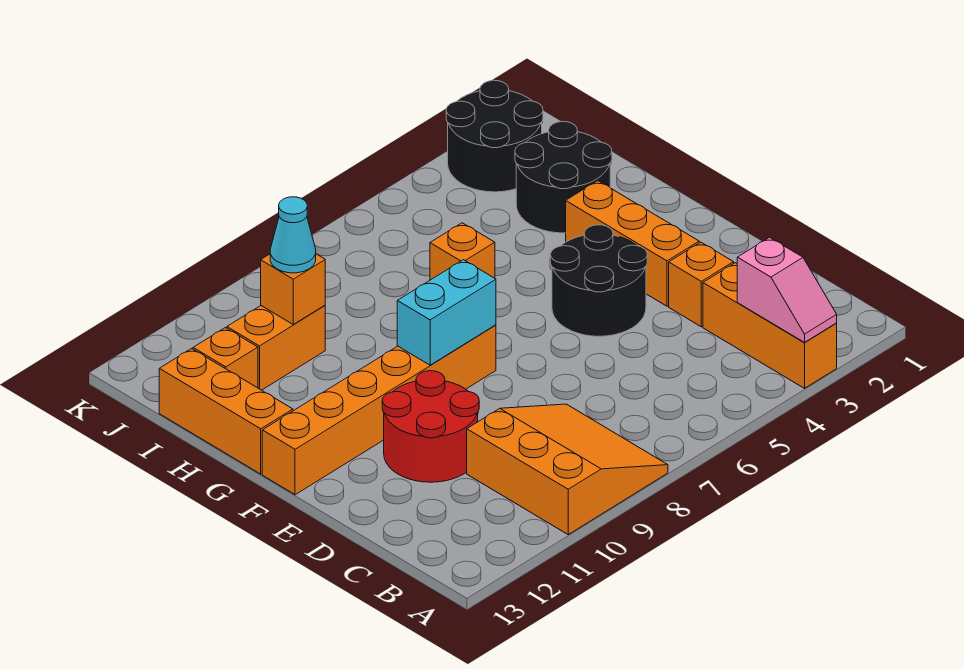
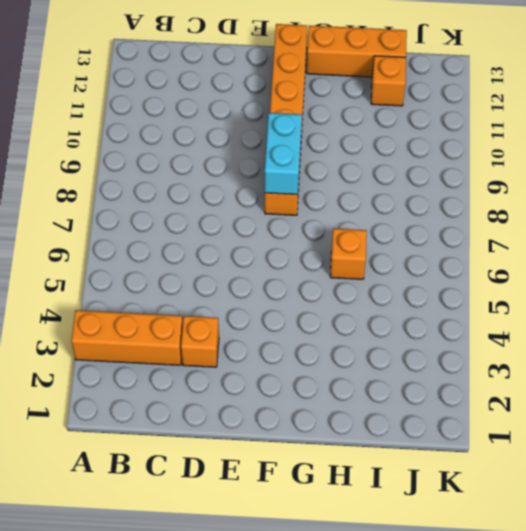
none -> orange slope A8:C10 level 1 top 10
none -> red round brick D10:E11 level 1
none -> orange brick E3:G3 level 1

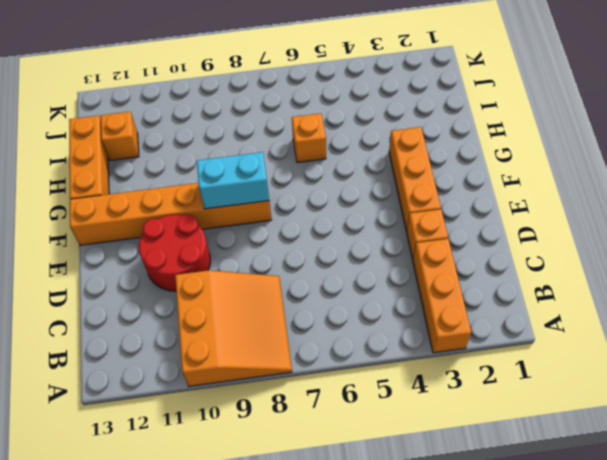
none -> black round brick E4:F5 level 1
none -> black round brick H2:I3 level 1
none -> orange brick I10:I11 level 1

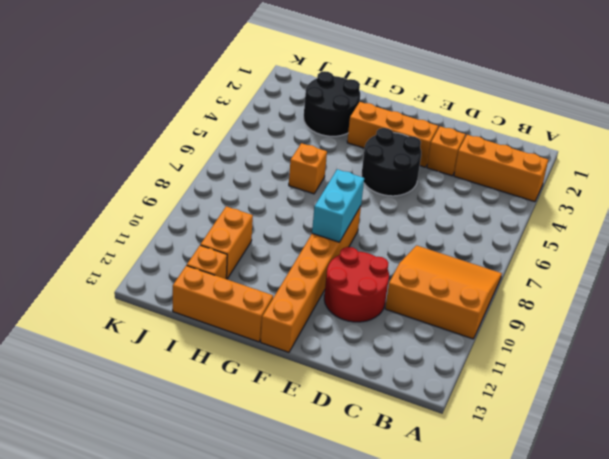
none -> black round brick J2:K3 level 1
none -> pink slope A3:B3 level 2 top B
none -> orange brick I10 level 2

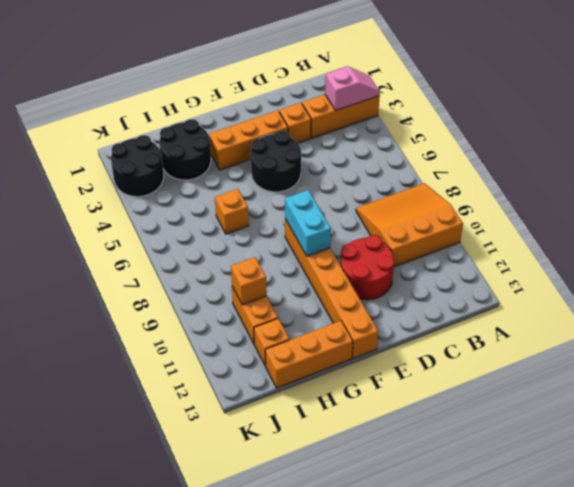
none -> cyan cone I10 level 3

